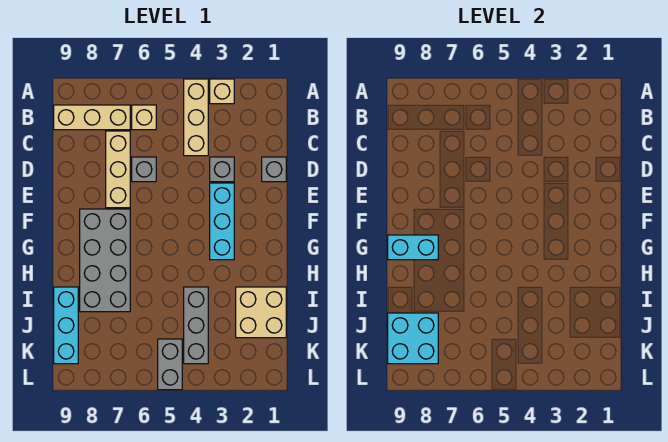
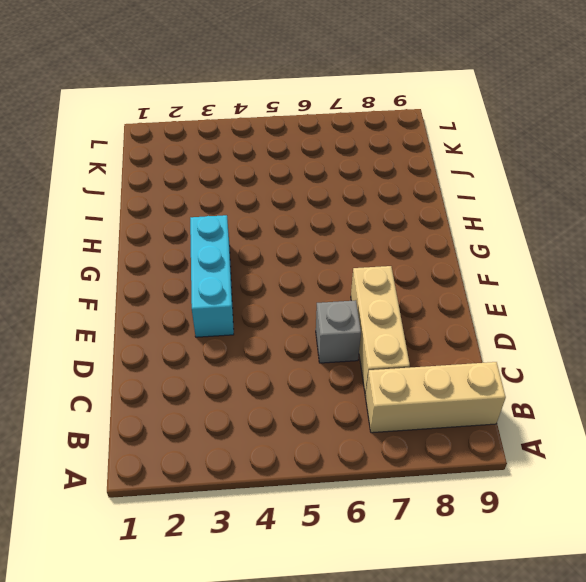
none -> tan brick A3 level 1
none -> tan brick A4:C4 level 1
none -> tan brick B6 level 1

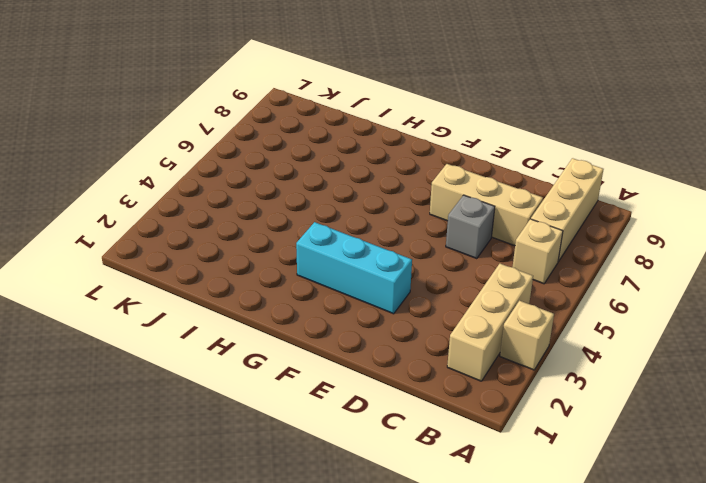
tan brick B2:B4 level 1 -> tan brick A4:C4 level 1
none -> grey brick D1 level 1
none -> grey brick D3 level 1
none -> grey brick F7:I8 level 1

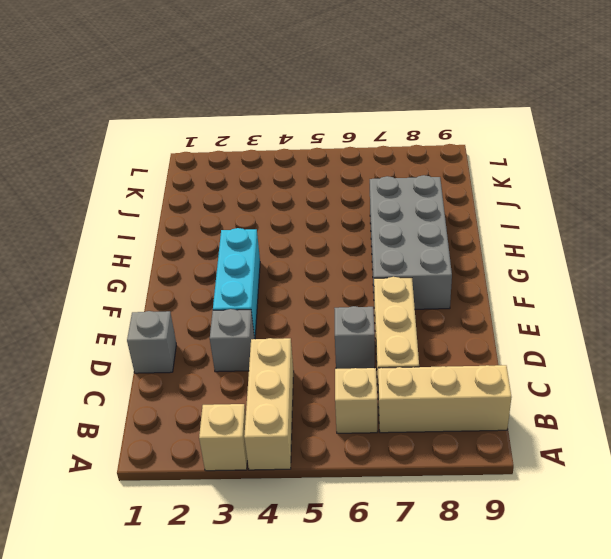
none -> tan brick I1:J2 level 1
none -> grey brick I4:K4 level 1
none -> cyan brick I9:K9 level 1

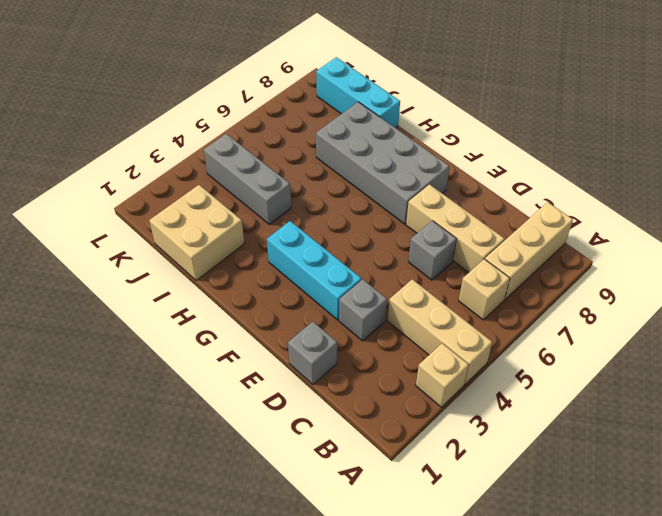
none -> grey brick K5:L5 level 1
none -> cyan brick G8:G9 level 2
none -> cyan brick J8:K9 level 2

